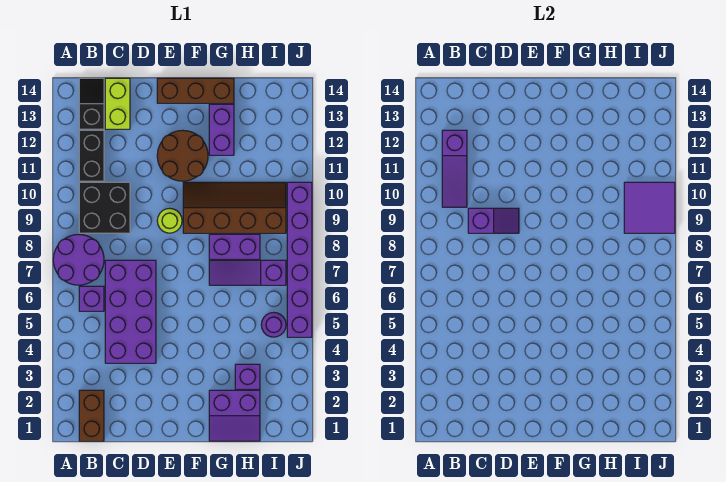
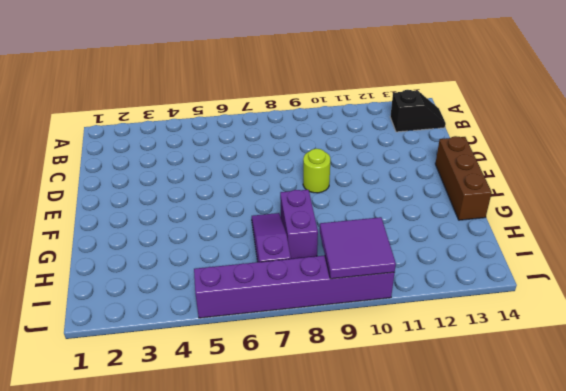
none -> purple round brick A7:B8 level 1
none -> brown brick B1:B2 level 1
none -> purple brick B6 level 1

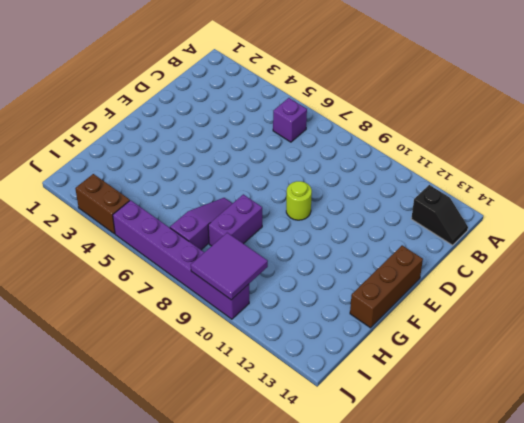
brown brick J3:J4 level 1 -> brown brick B1:B2 level 1
none -> purple round brick A7:B8 level 1
none -> black brick B9:C10 level 1
none -> black brick B11:B12 level 1

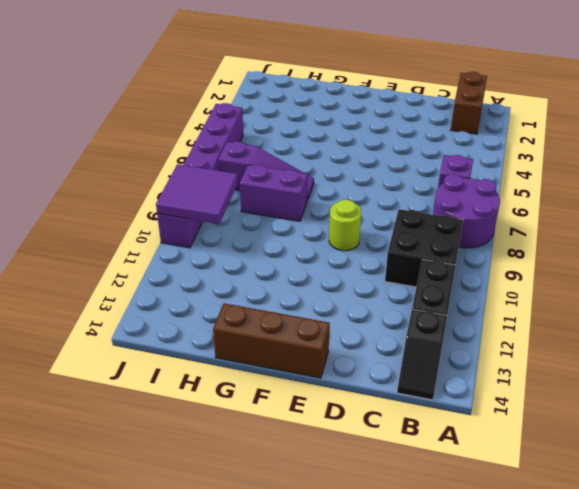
none -> purple brick C4:D7 level 1
none -> lime brick C13:C14 level 1
none -> brown round brick E11:F12 level 1

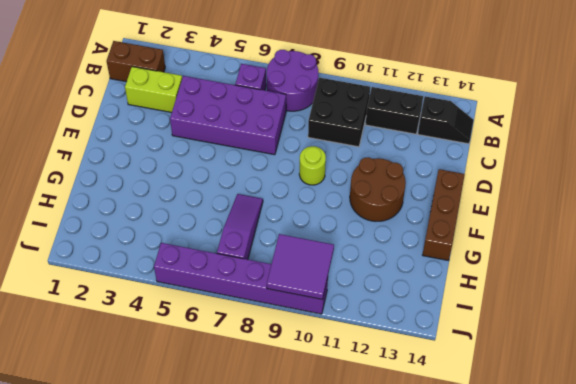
lime brick C2:C3 level 1 -> lime brick C13:C14 level 1
none -> brown slope F9:I10 level 1 top 9
none -> purple slope G1:H2 level 1 top 2
none -> purple brick G8:H8 level 1

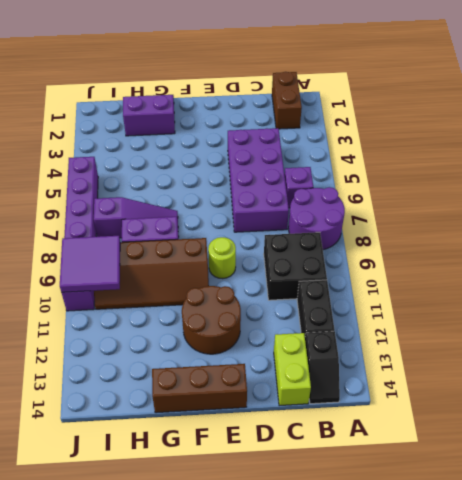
none -> purple brick G12:G13 level 1
none -> purple brick H3 level 1
none -> purple round brick I5 level 1

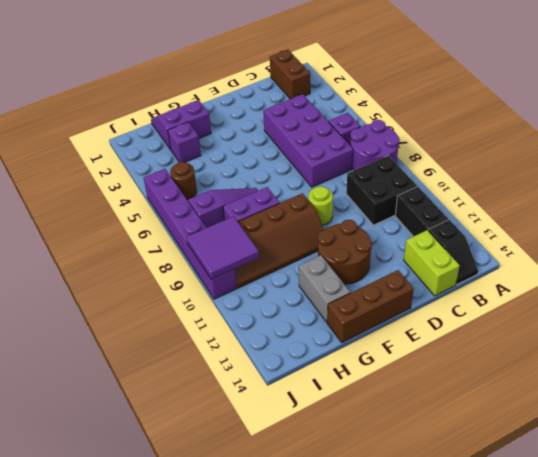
grey brick G12:G13 level 1 -> purple brick G12:G13 level 1
brown round brick I5 level 1 -> purple round brick I5 level 1
none -> purple slope B10:B12 level 2 top 12
none -> purple slope C9:D9 level 2 top C

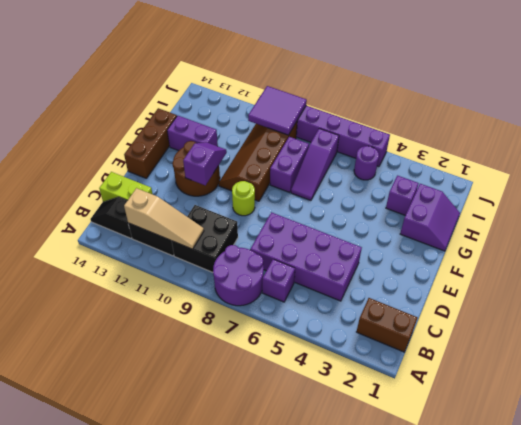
tan slope B10:B12 level 2 top 12 -> purple slope B10:B12 level 2 top 12
purple slope E11:F11 level 2 top E -> purple slope C9:D9 level 2 top C

